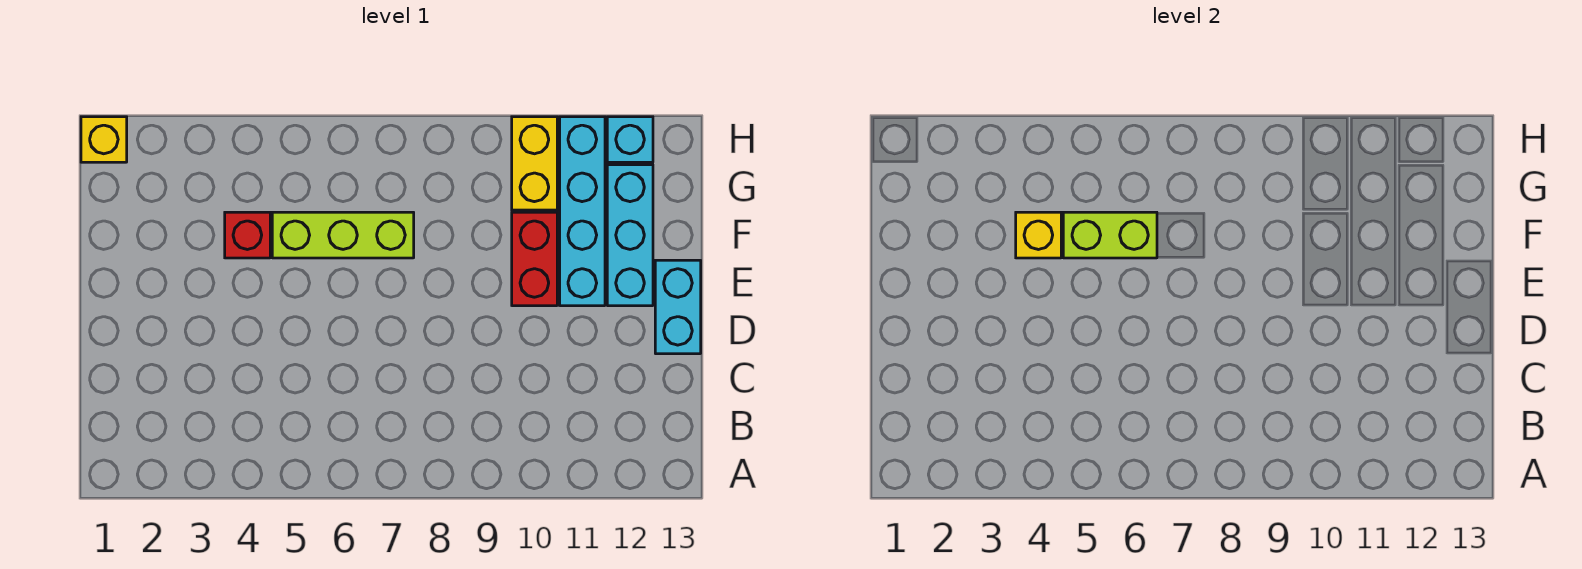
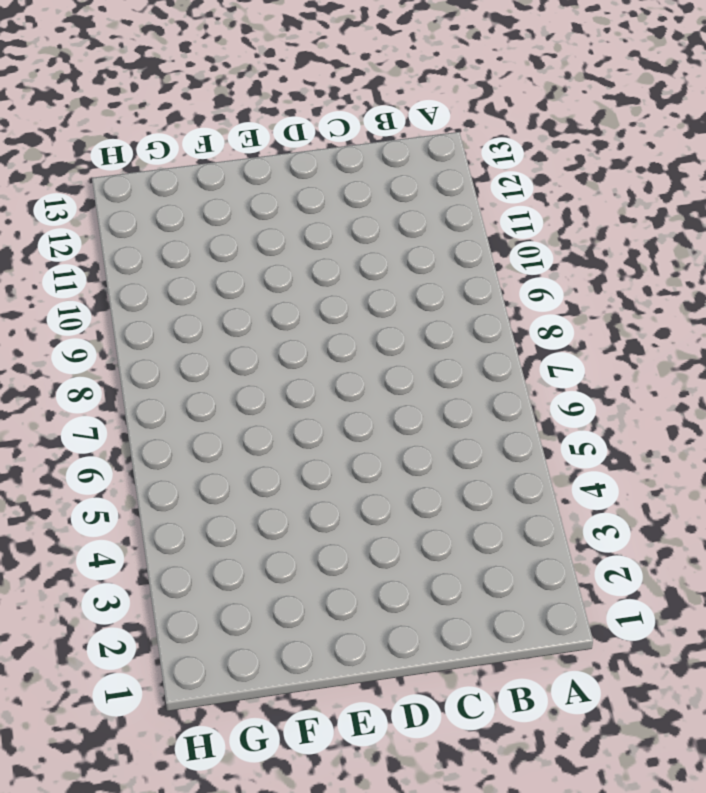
none -> cyan brick D13:E13 level 1
none -> red brick E10:F10 level 1

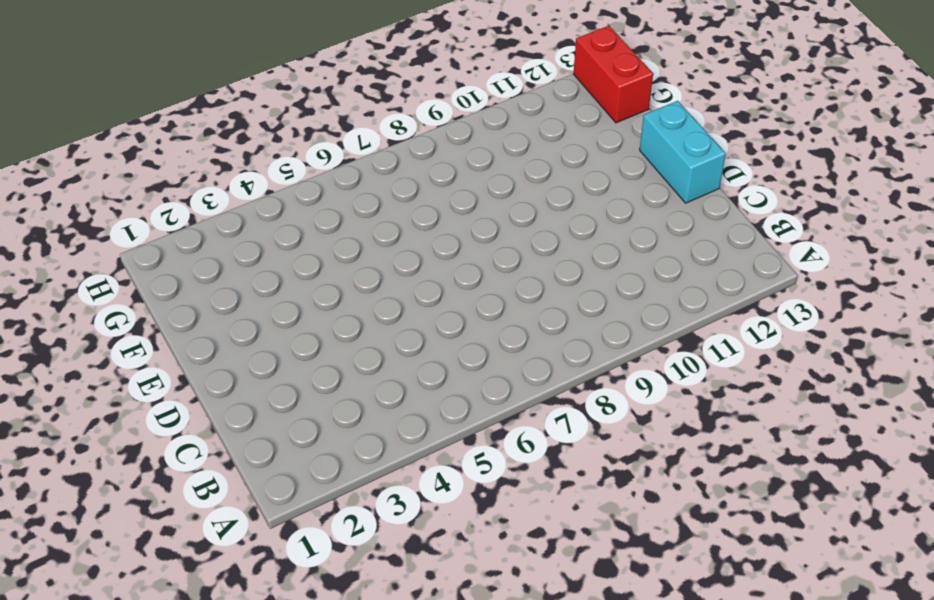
red brick G13:H13 level 1 -> red brick E10:F10 level 1
none -> cyan brick E11:H11 level 1
none -> cyan brick E12:G12 level 1

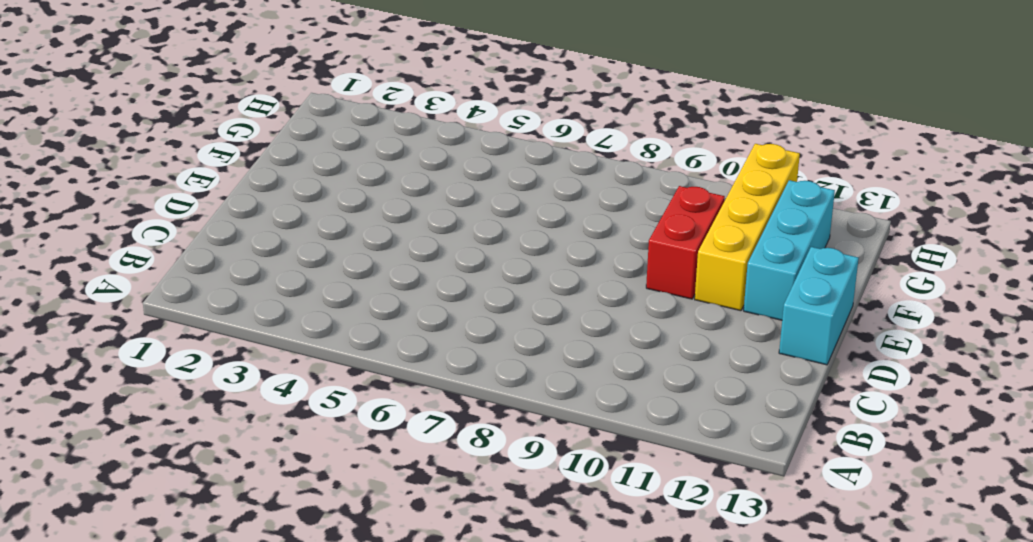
yellow brick E11:H11 level 1 -> cyan brick E11:H11 level 1
none -> red brick F4 level 1
none -> lime brick F5:F7 level 1

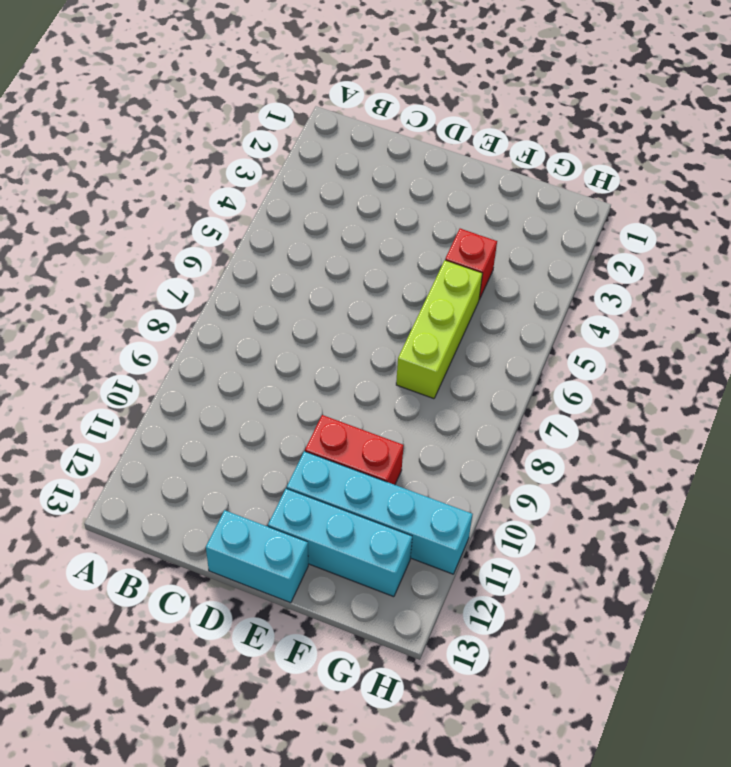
none -> yellow brick G10:H10 level 1
none -> yellow brick H1 level 1

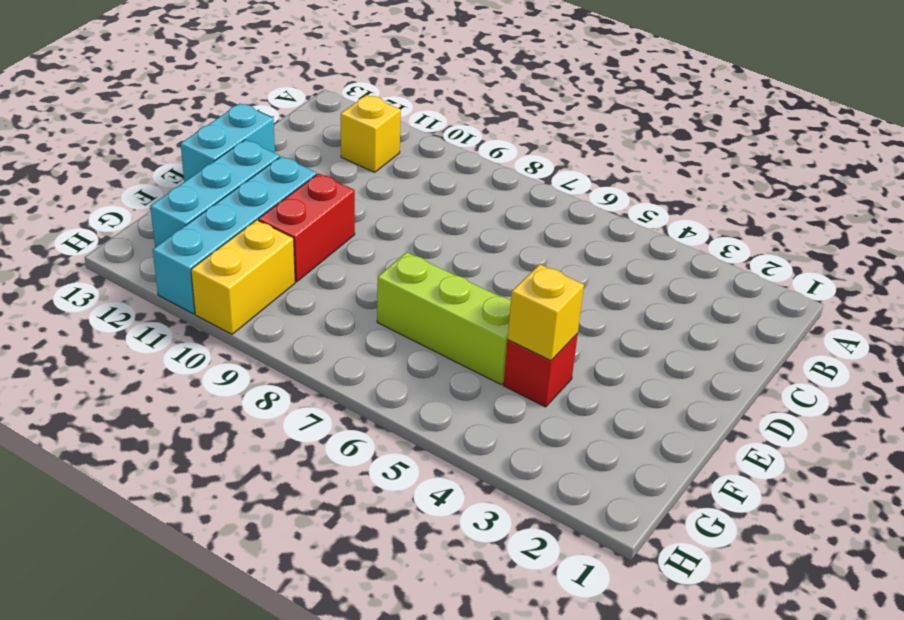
yellow brick B11 level 1 -> yellow brick H1 level 1
none -> cyan brick H12 level 1
none -> lime brick F5:F6 level 2

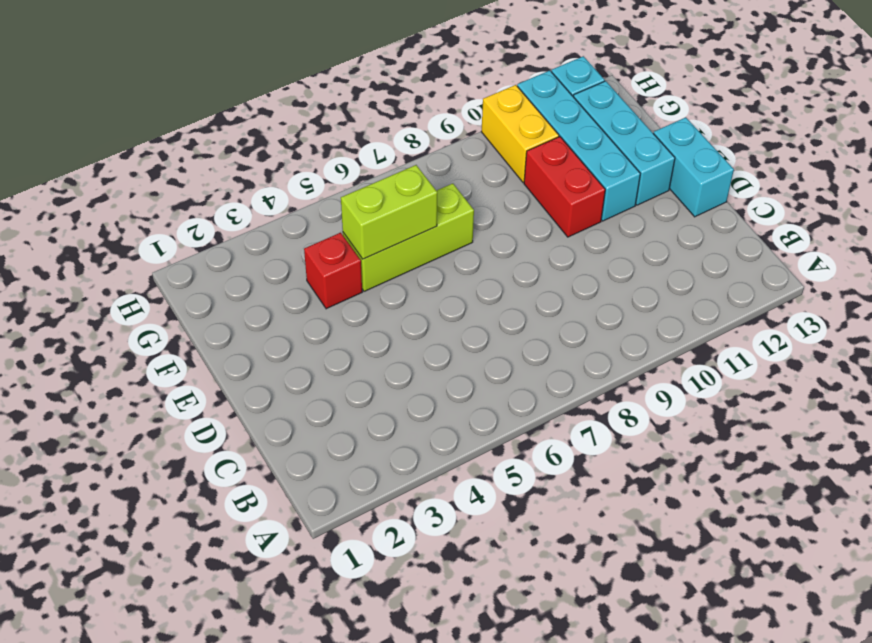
none -> yellow brick H1 level 1
none -> yellow brick F4 level 2

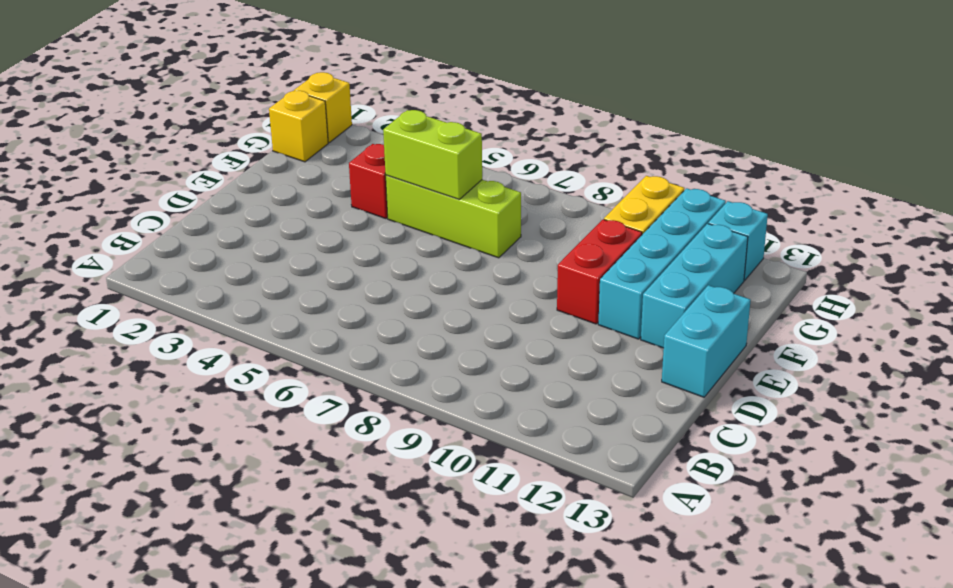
yellow brick G1 level 1 -> yellow brick F4 level 2

